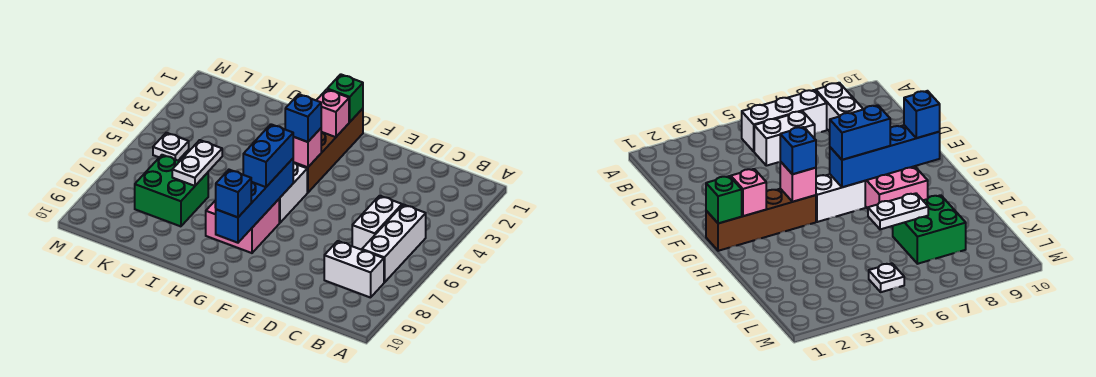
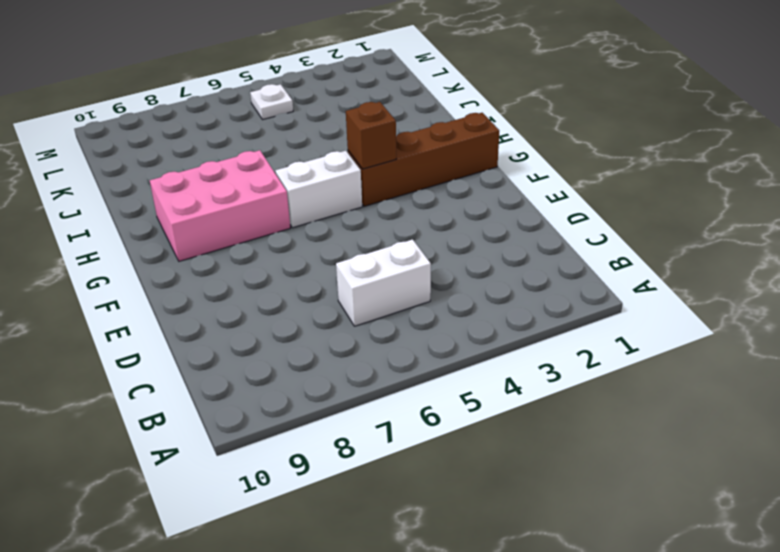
brown brick G4 level 2 -> pink brick G4 level 2
pink brick G7:H9 level 1 -> pink brick G7:H8 level 1
none -> white brick B5:B7 level 1
none -> white brick B8:C8 level 1
none -> green brick J7:K8 level 1

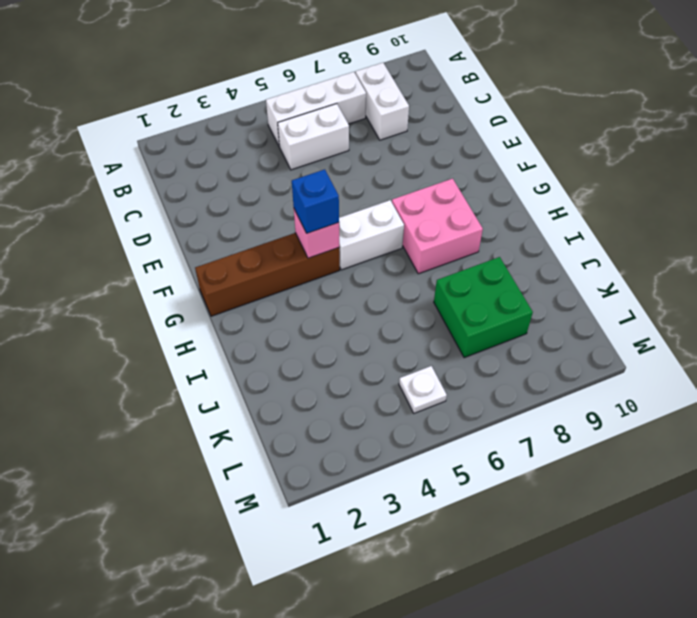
none -> green brick G1 level 2
none -> pink brick G2 level 2
none -> blue brick G6:G9 level 2

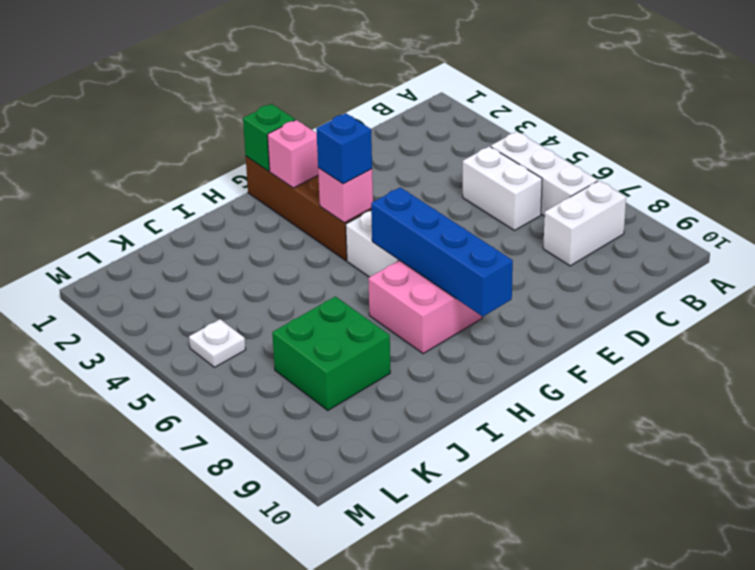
none -> white plate J6:J7 level 2
none -> blue brick G6:G7 level 3
none -> blue brick G9 level 3

